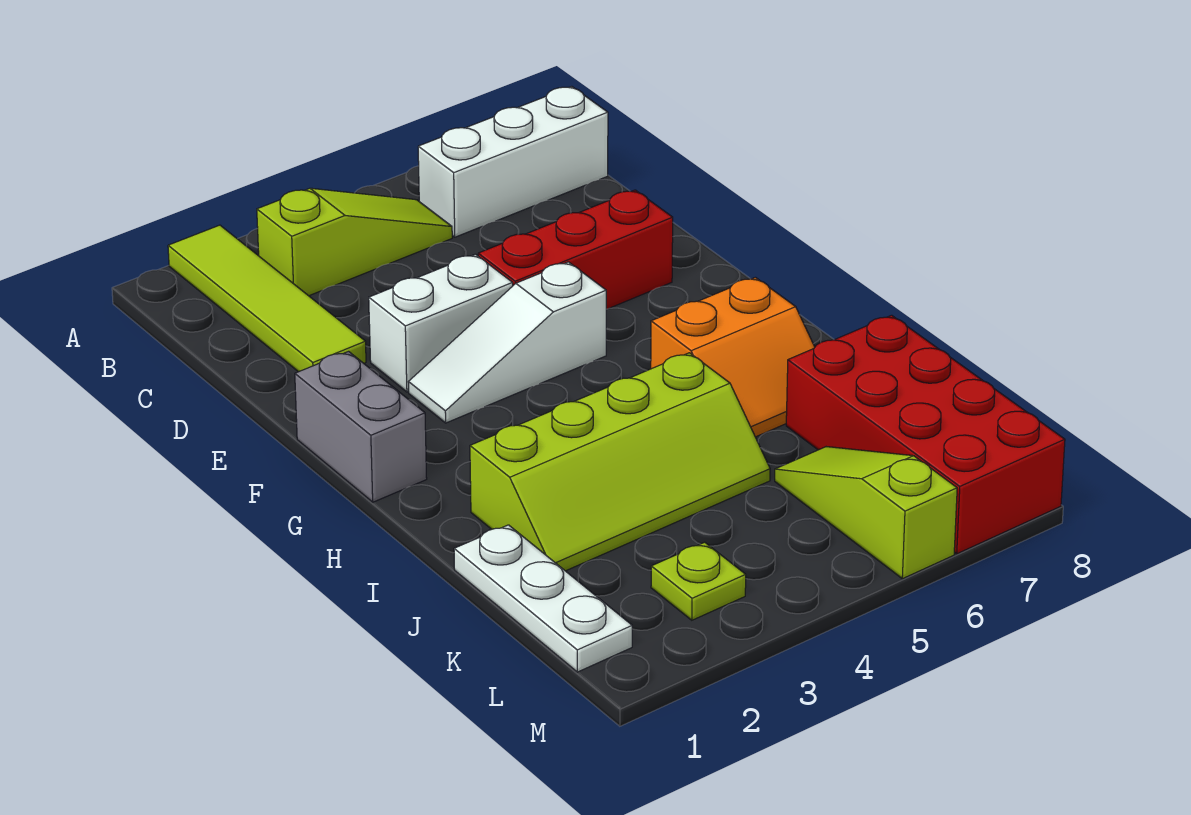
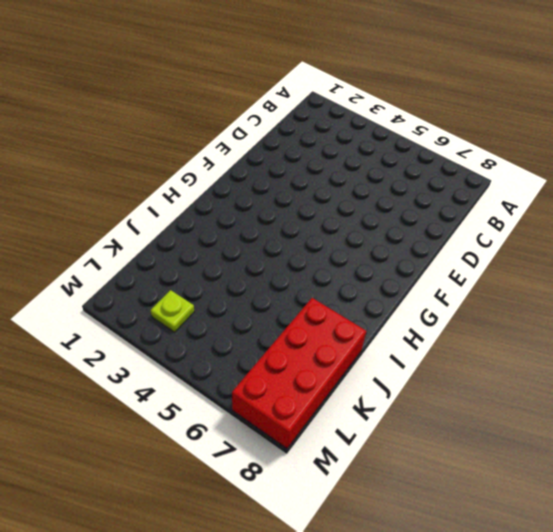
none -> lime tile A2:D2 level 1
none -> lime slope B3:B5 level 1 top 3
none -> white brick B6:B8 level 1

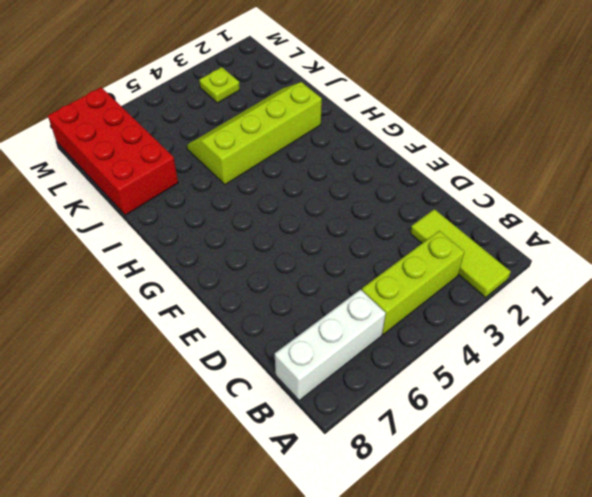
lime tile A2:C2 level 1 -> lime tile A2:D2 level 1
lime brick B3:B5 level 1 -> lime slope B3:B5 level 1 top 3
none -> white brick E3:E4 level 1
none -> red brick E5:E7 level 1
none -> grey brick F1:G1 level 1

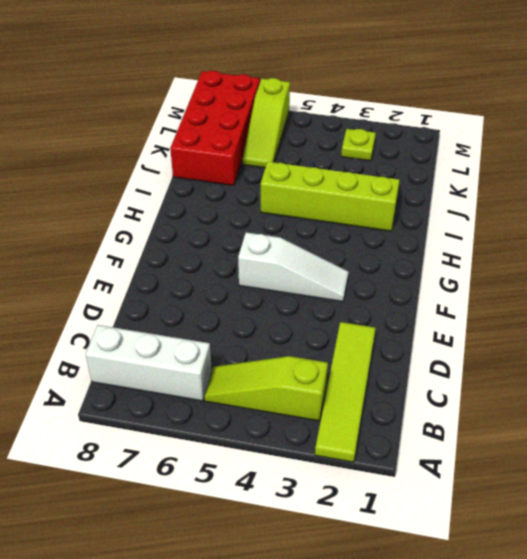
none -> white brick E3:E4 level 1
none -> red brick E5:E7 level 1
none -> grey brick F1:G1 level 1

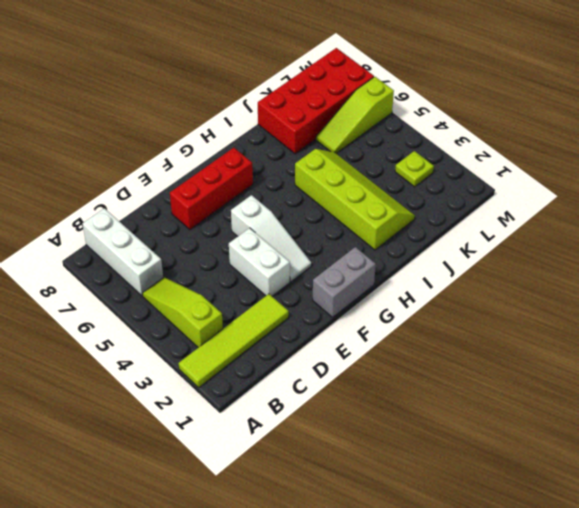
red brick E7:G7 level 1 -> red brick E5:E7 level 1
none -> orange slope H6:I7 level 1 top H
none -> white plate J1:L1 level 1

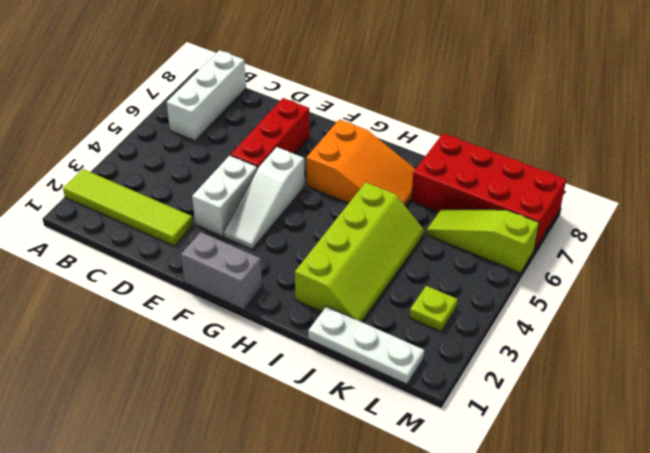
orange slope G6:I7 level 1 top G -> orange slope H6:I7 level 1 top H
none -> lime slope B3:B5 level 1 top 3

